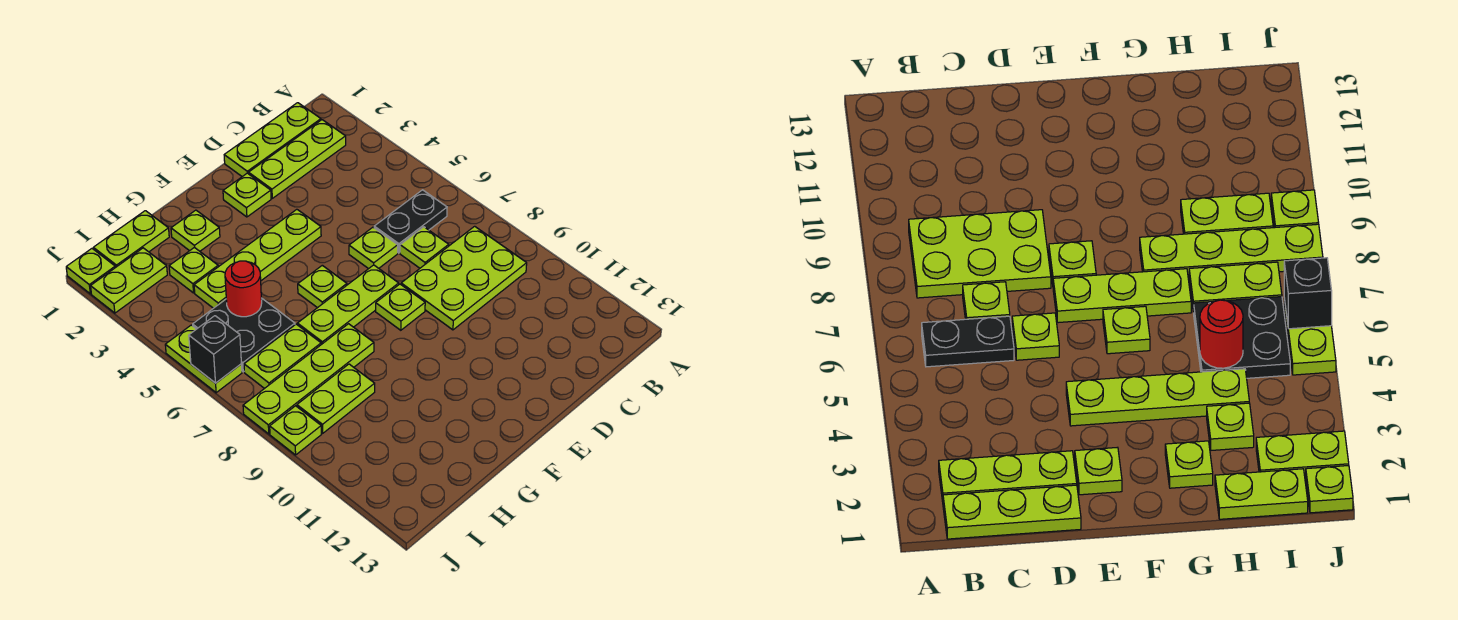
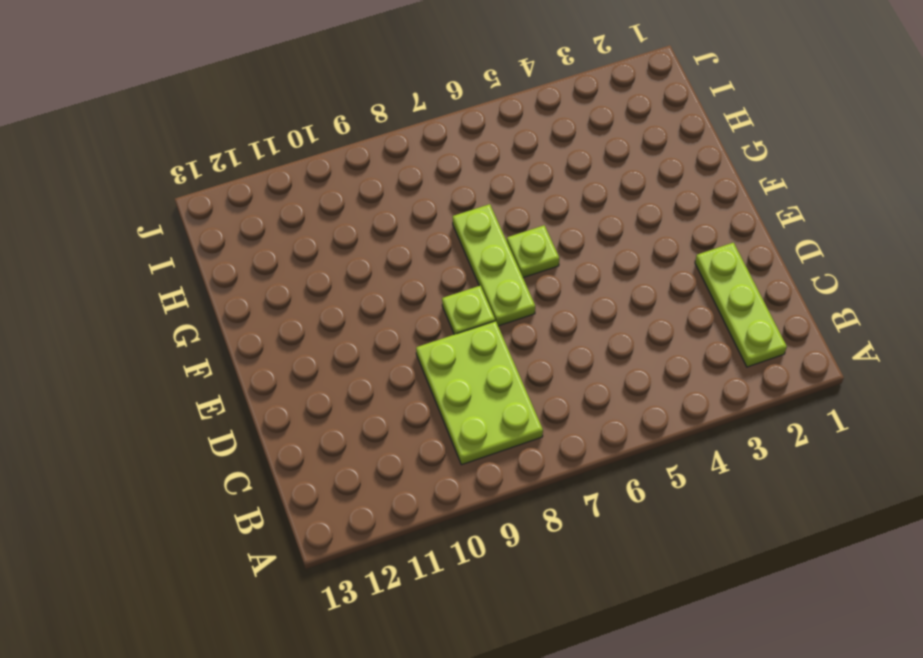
none -> lime plate B1:D1 level 1
none -> black plate B6:C6 level 1
none -> lime plate C7 level 1

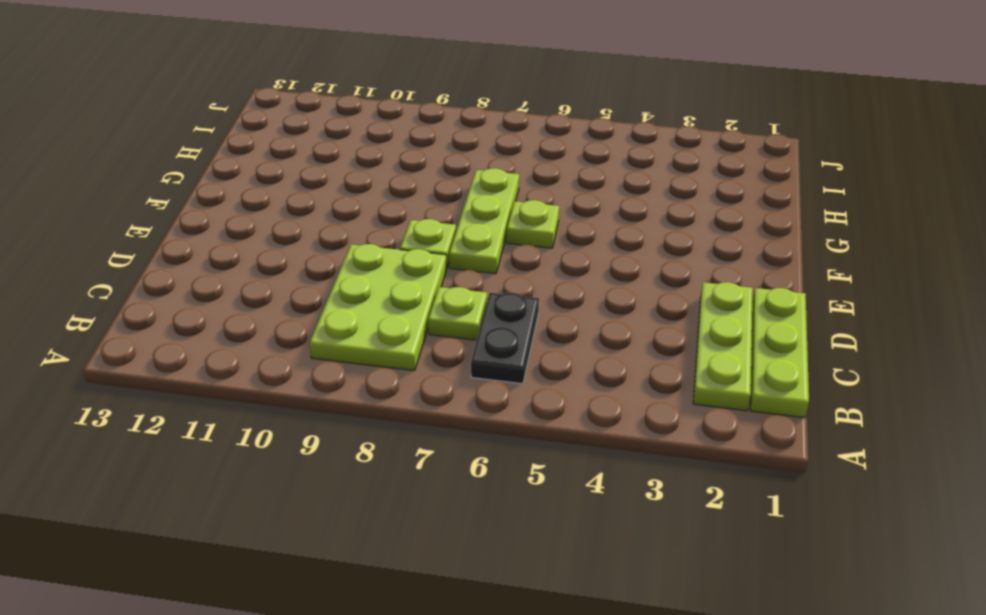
none -> lime plate D6 level 1
none -> lime plate E2 level 1
none -> lime plate E4:H4 level 1

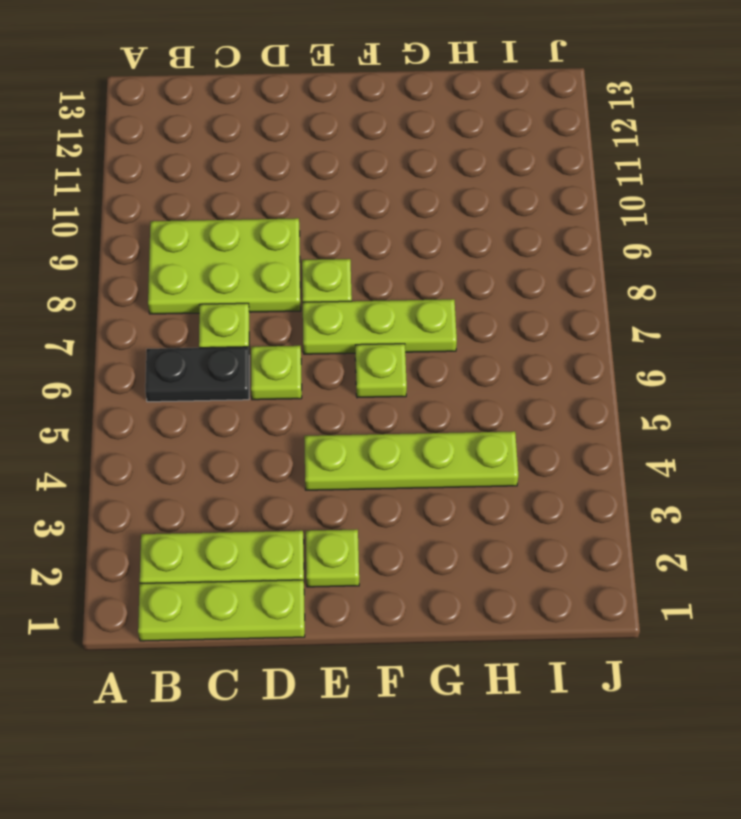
none -> lime plate G2 level 1
none -> lime plate G8:J8 level 1
none -> lime plate H1:I1 level 1

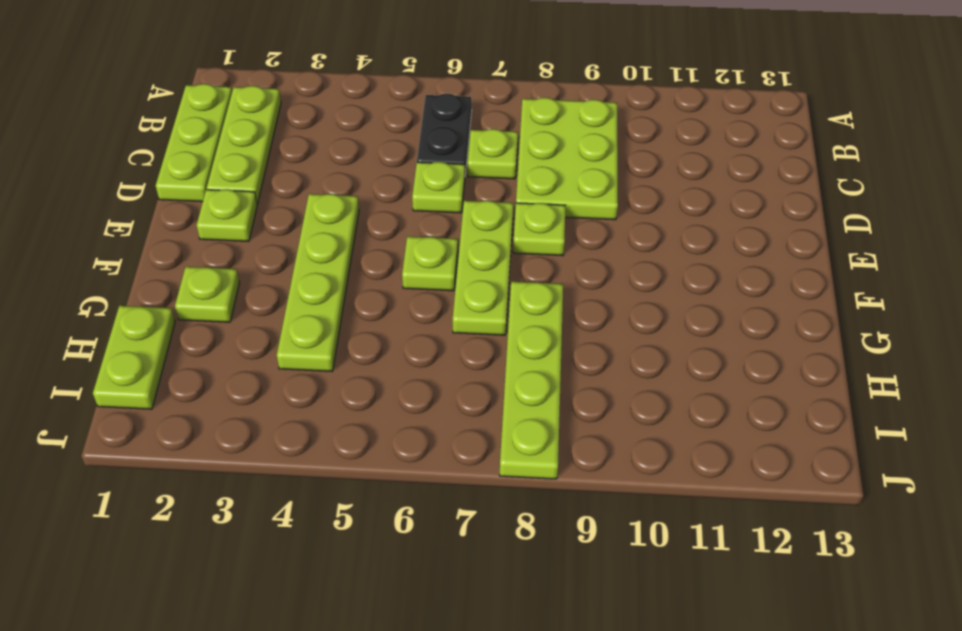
none -> lime plate H3 level 1
none -> black plate H5:I6 level 1
none -> lime plate H7:I7 level 1

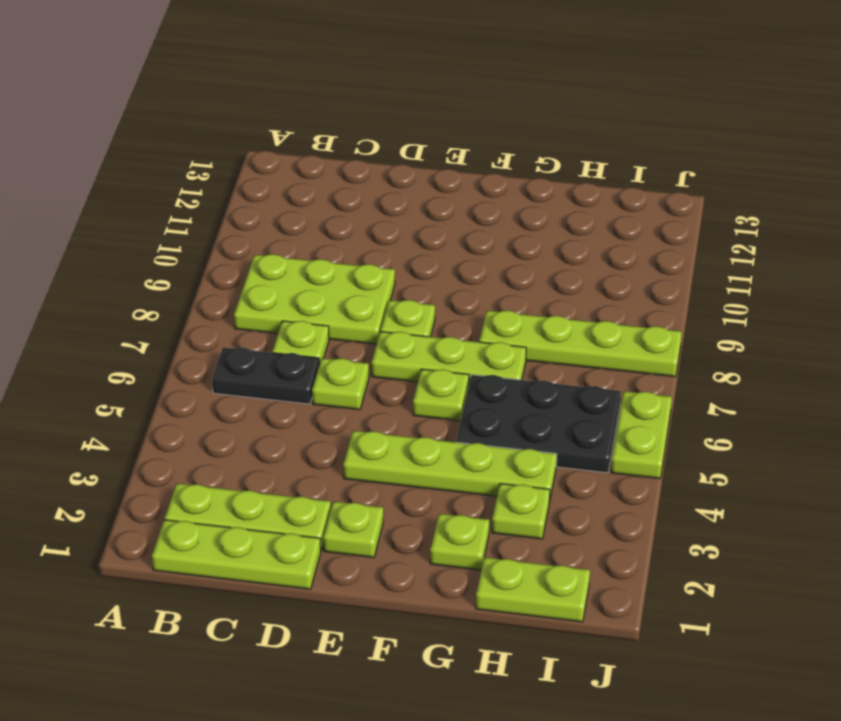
black plate G5:I6 level 1 -> black plate H5:I6 level 1
none -> lime plate H7:I7 level 1
none -> lime plate H9:I9 level 1
none -> lime plate I2:J2 level 1

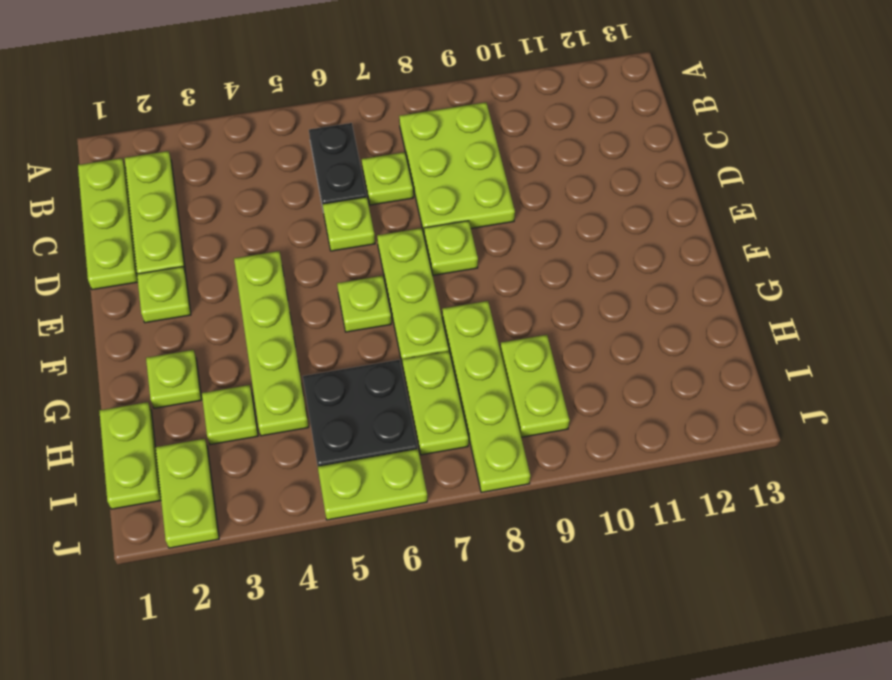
none -> lime plate J1 level 1
none -> lime plate J9 level 1
none -> red round brick H5 level 2

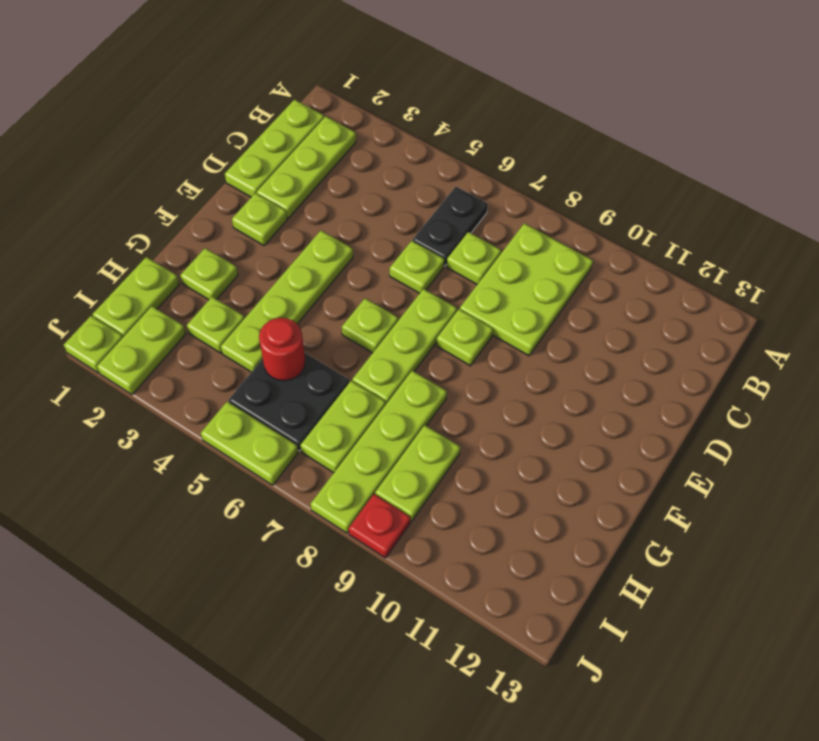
red plate J9 level 1 -> lime plate J9 level 1
none -> black brick J6 level 2

